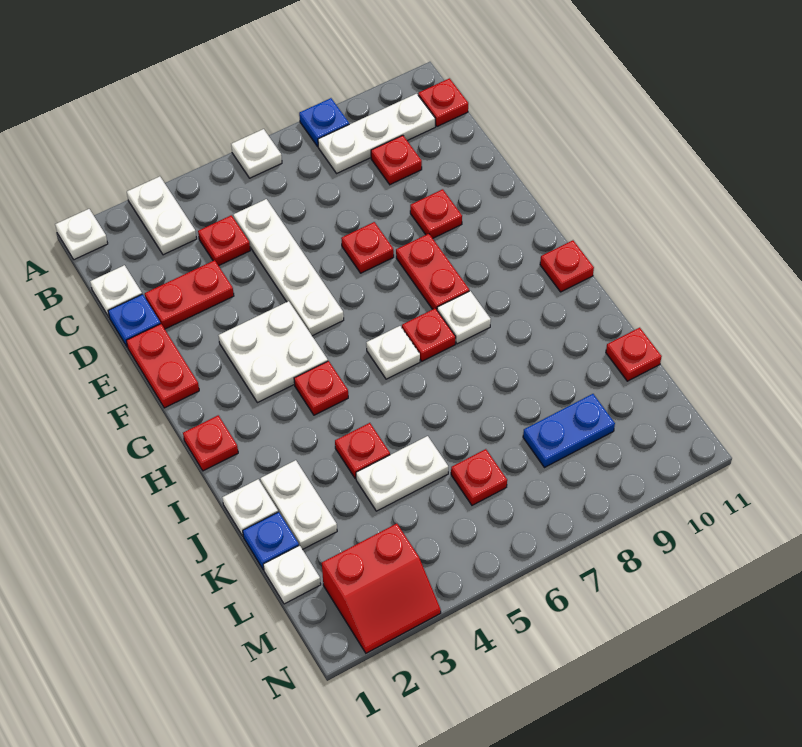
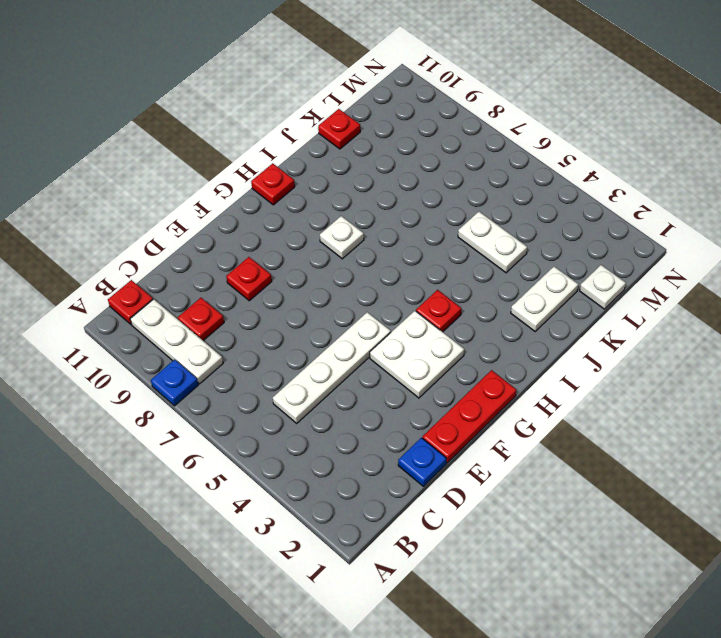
red plate E1:G1 level 1 -> red plate E1:F1 level 1
none -> white plate A1 level 1
none -> white plate A3:B3 level 1
none -> white plate A6 level 1
none -> white plate C1 level 1

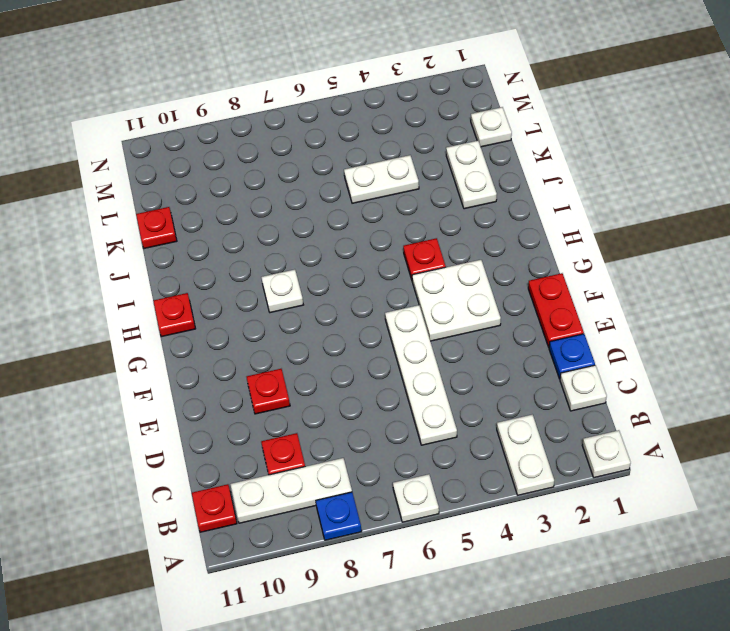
none -> red plate C4 level 1
none -> red plate D2:D3 level 1
none -> red plate E7 level 1
none -> red plate F8:G8 level 1

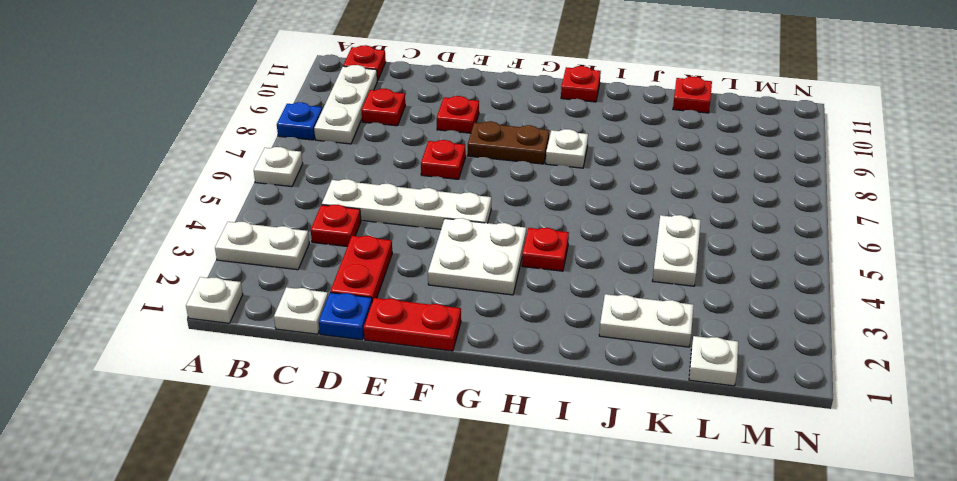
brown plate F8:G8 level 1 -> red plate F8:G8 level 1
none -> red plate H1 level 1
none -> white plate H6 level 1
none -> red plate H7 level 1
none -> white plate J1 level 1

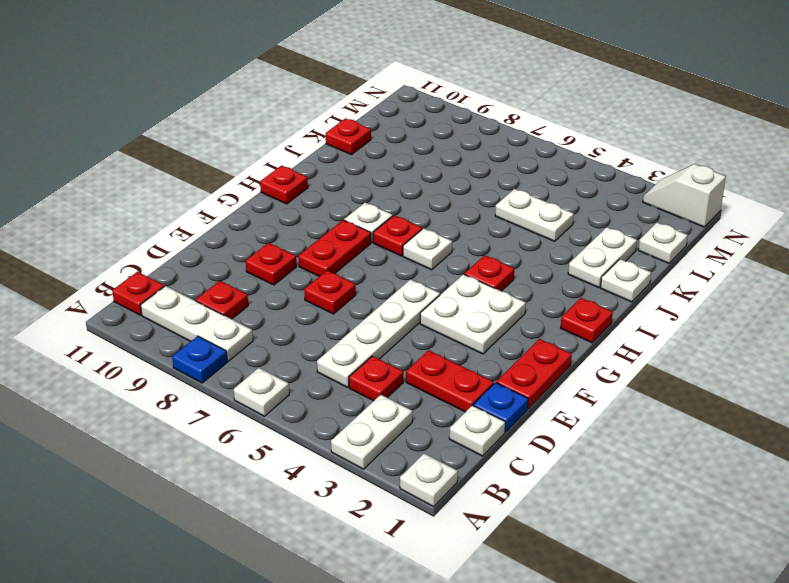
white slope N1:N2 level 1 top 1 -> red slope M2:N3 level 1 top M
none -> red plate J4 level 1
none -> blue plate K1 level 1
none -> red plate L6 level 1
none -> blue plate L8:L9 level 1

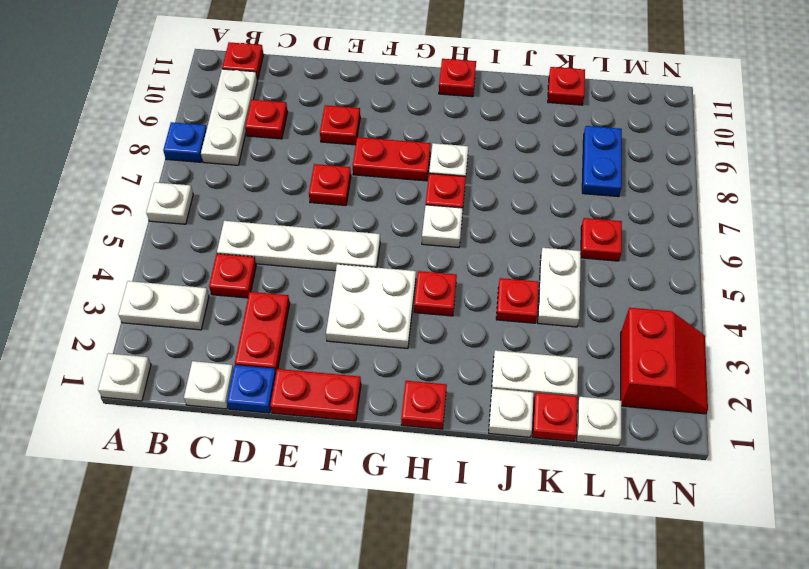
red plate K1 level 1 -> blue plate K1 level 1

